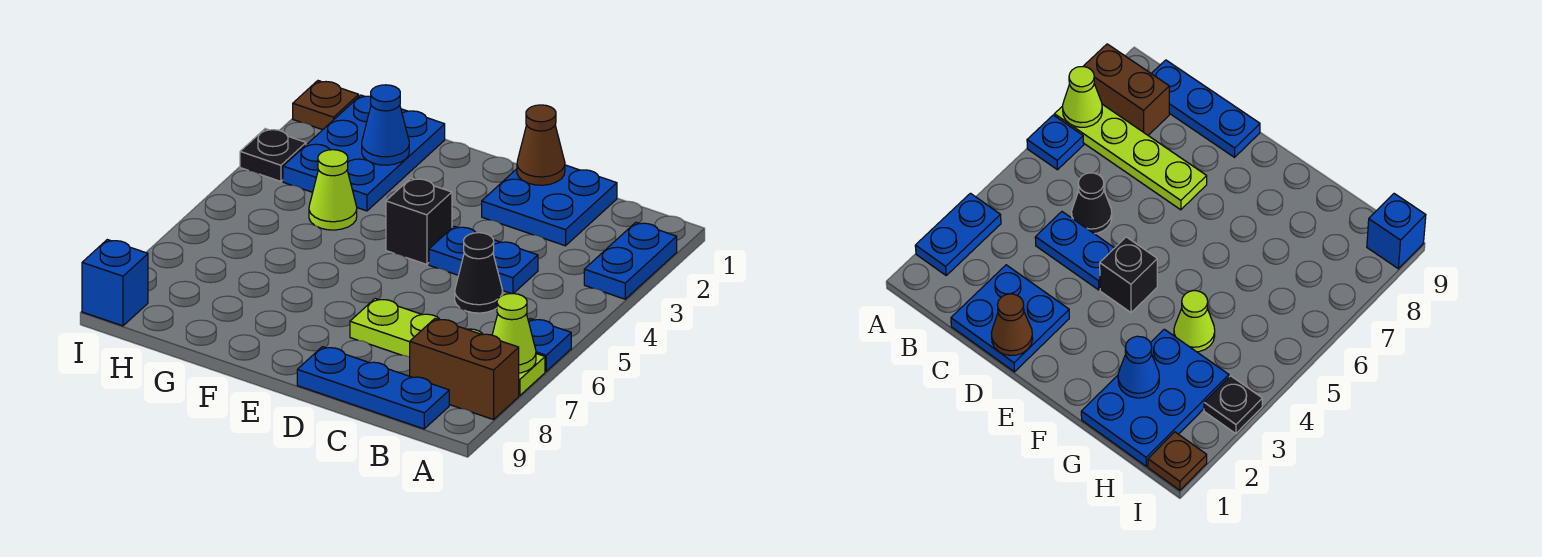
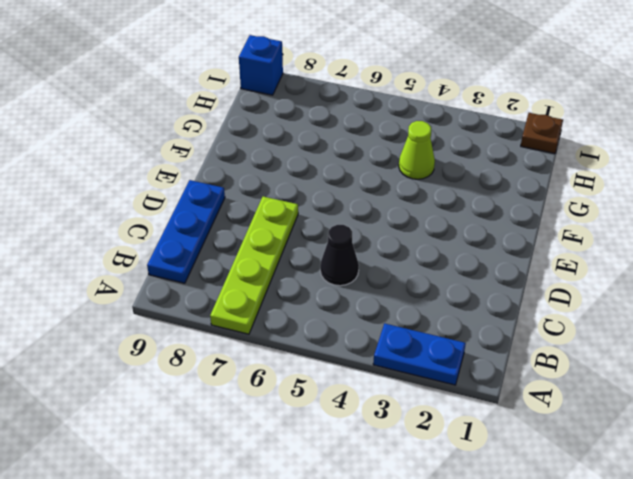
none -> blue plate A6 level 1
none -> brown brick A8:B8 level 1
none -> blue plate C1:D2 level 1

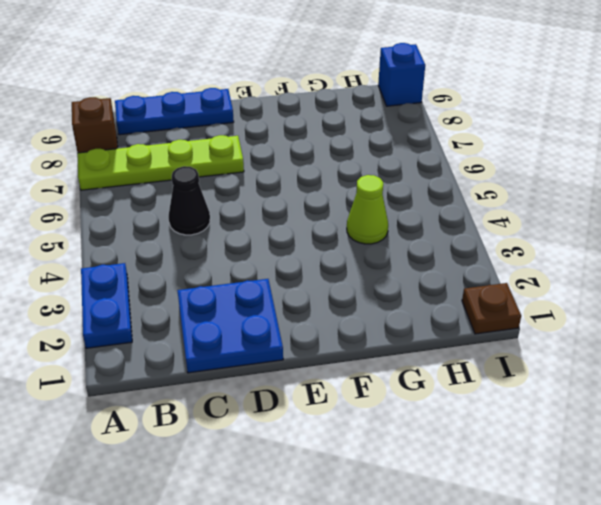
brown brick A8 level 1 -> brown brick A8:B8 level 1
none -> blue plate A6 level 1
none -> blue plate C4:D4 level 1
none -> black brick E4 level 1

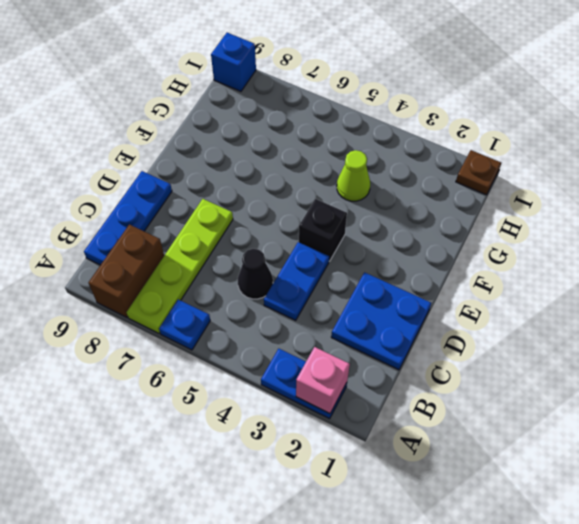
pink brick A2 level 2 -> none
none -> blue plate G1:H3 level 1
none -> black plate I3 level 1
none -> lime cone A7 level 2

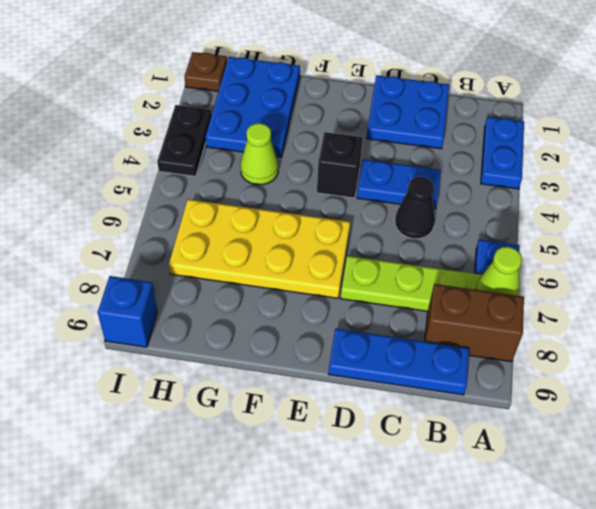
yellow plate E6:H7 level 1 -> none
black plate I3:I4 level 1 -> black plate I3 level 1
none -> brown cone D1 level 2
none -> blue cone G2 level 2

